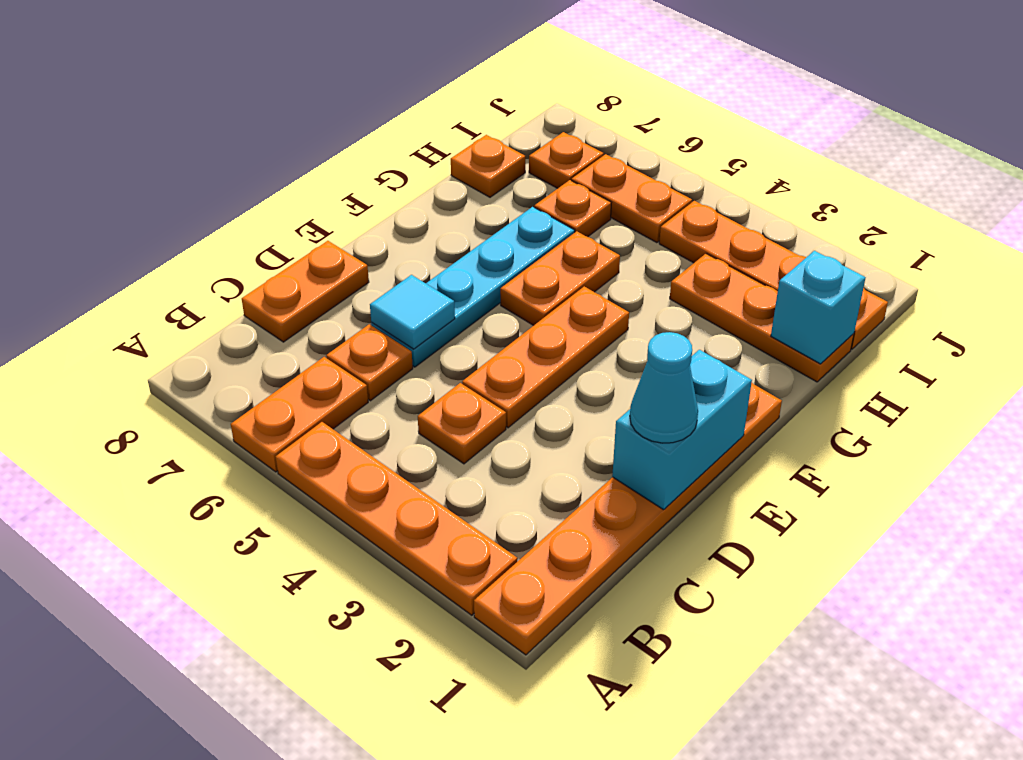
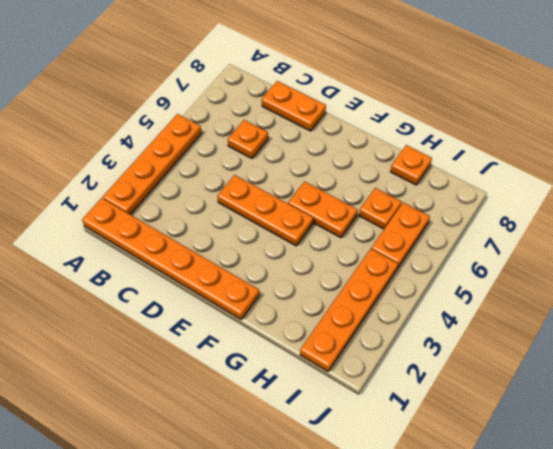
none -> orange plate A6:B6 level 1
none -> orange plate C4 level 1
none -> cyan plate D6:G6 level 1

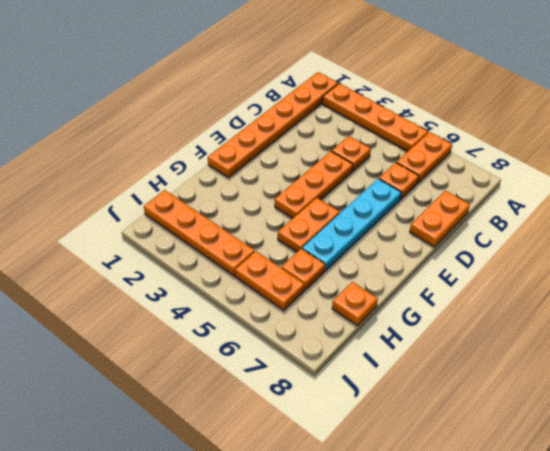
none -> orange plate H1:H3 level 1
none -> orange plate I7 level 1
none -> cyan brick D1:E1 level 2

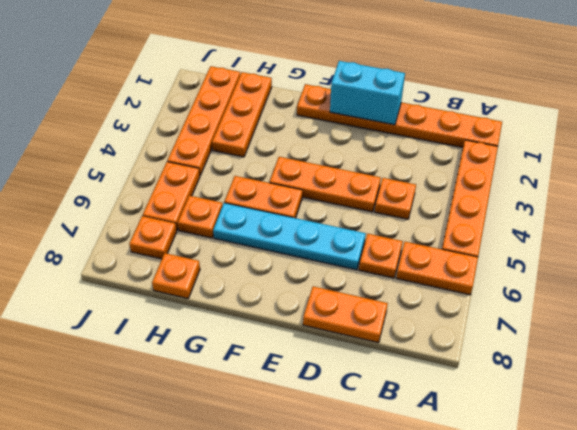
none -> cyan tile D6 level 2
none -> cyan brick H1 level 2
none -> cyan cone D1 level 3

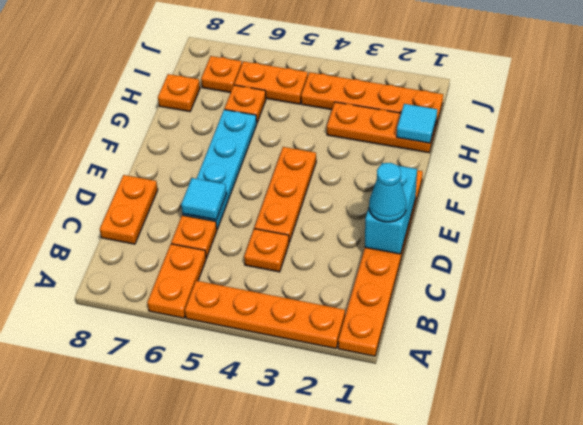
cyan tile H1 level 2 -> cyan brick H1 level 2
none -> orange plate F5:G5 level 1

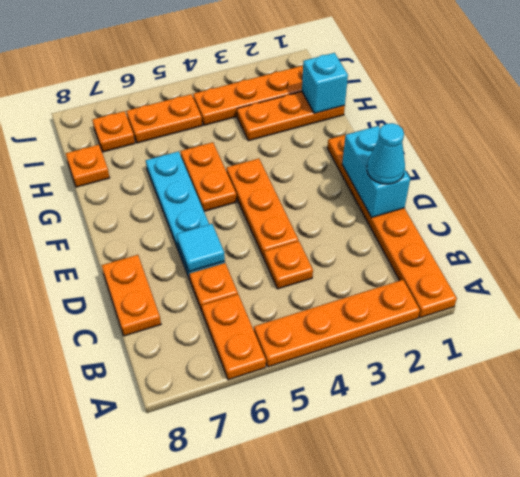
none -> orange plate H6 level 1

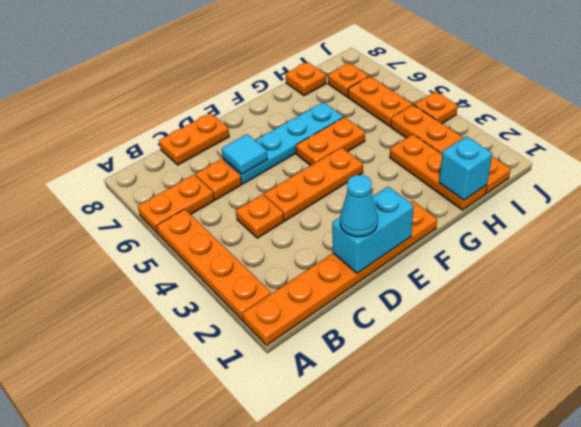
orange plate J4 level 1 -> orange plate H6 level 1

